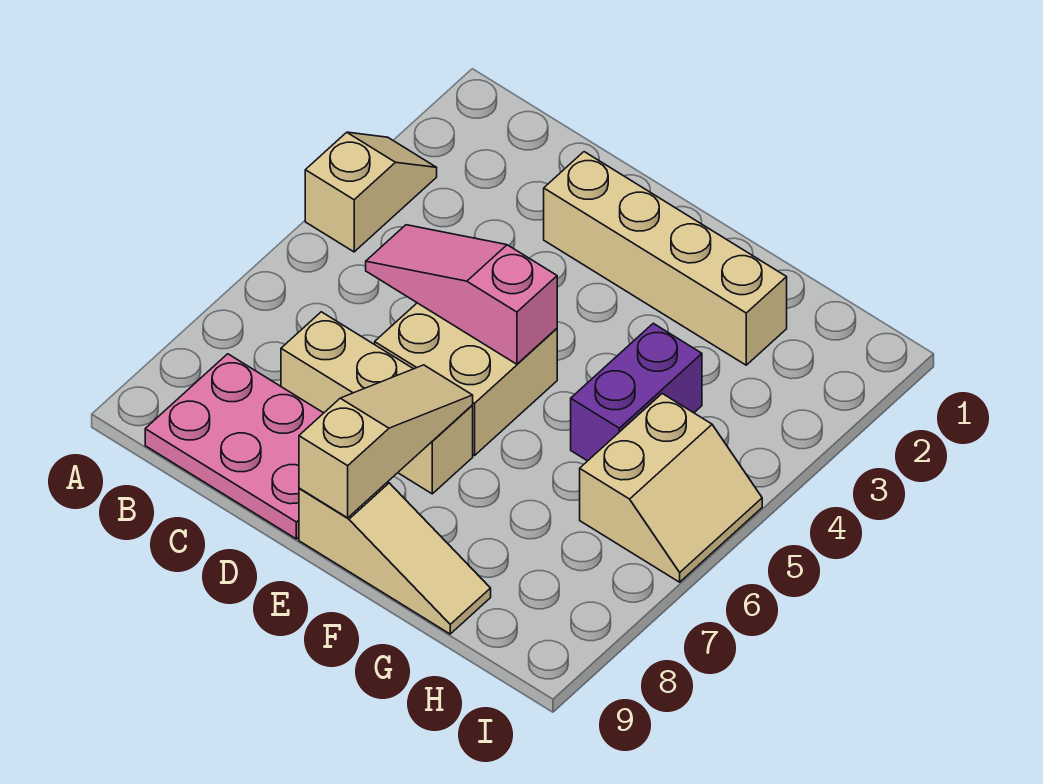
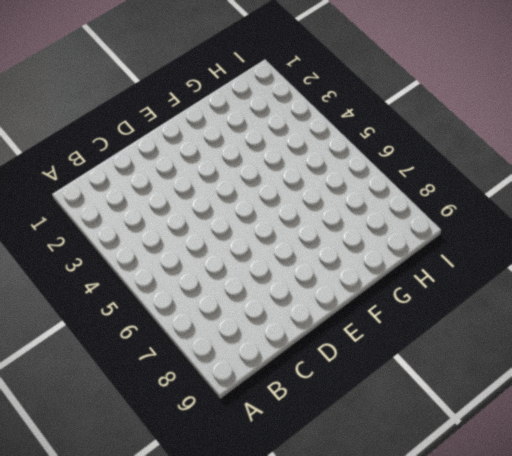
none -> tan slope A3:A4 level 1 top 4
none -> pink plate B8:D9 level 1

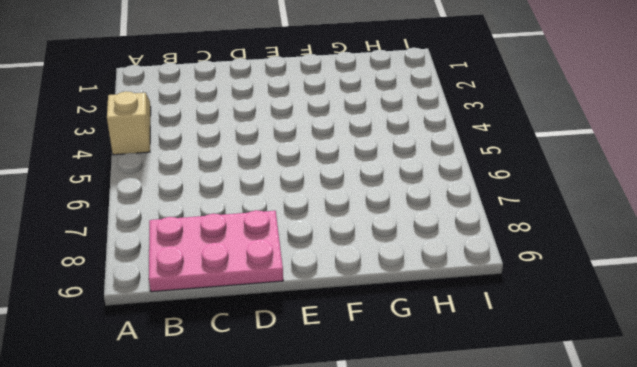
none -> tan brick C7:E7 level 1
none -> tan brick D2:G2 level 1

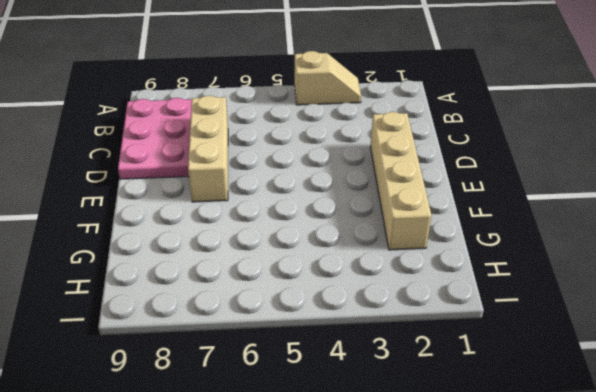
none -> tan brick D5:E6 level 1
none -> tan slope E9:G9 level 1 top E

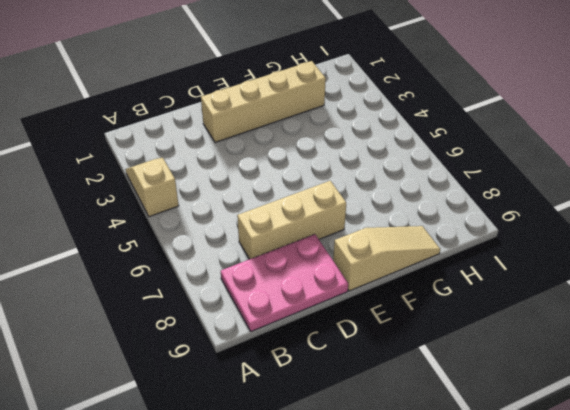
none -> tan brick D5:E6 level 1
none -> purple brick G4:G5 level 1

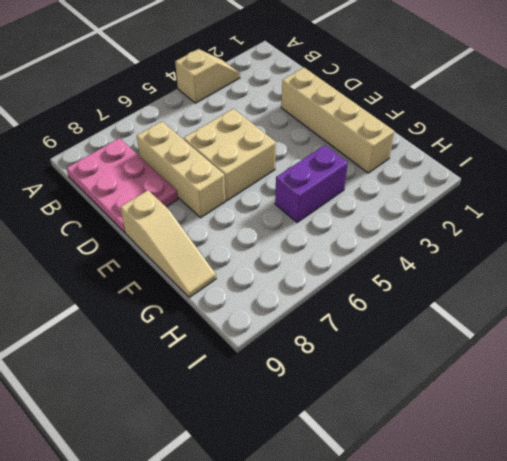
none -> tan slope H5:I6 level 1 top H
none -> pink slope C5:E5 level 2 top E

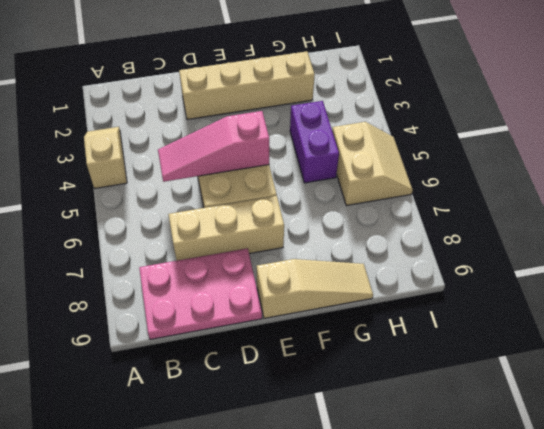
none -> tan slope E7:E9 level 2 top 9

